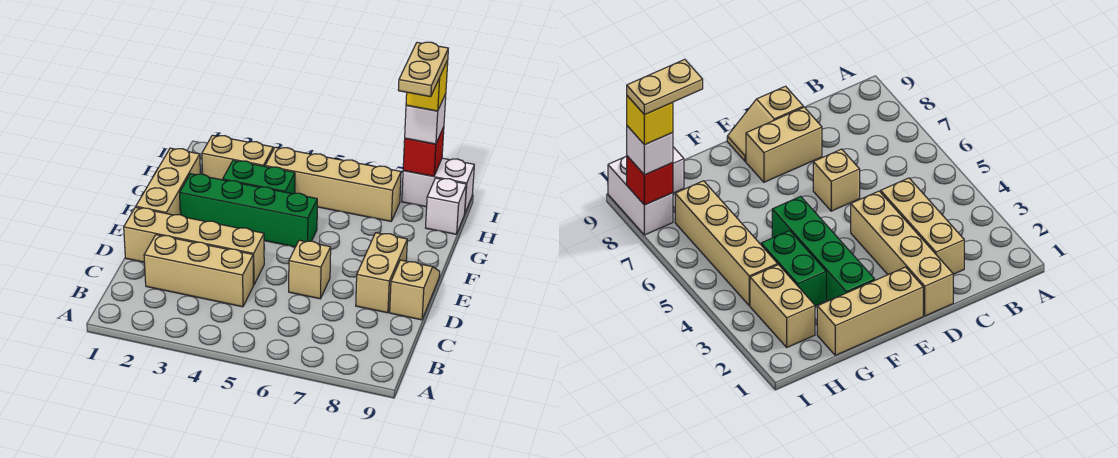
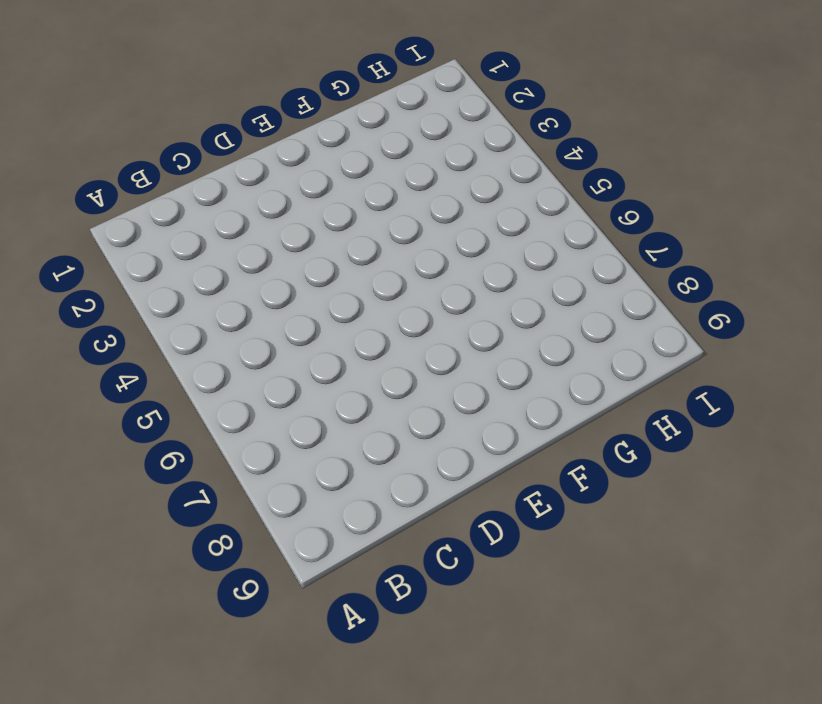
none -> tan brick C2:C4 level 1
none -> tan brick D1:D4 level 1
none -> tan brick D6 level 1

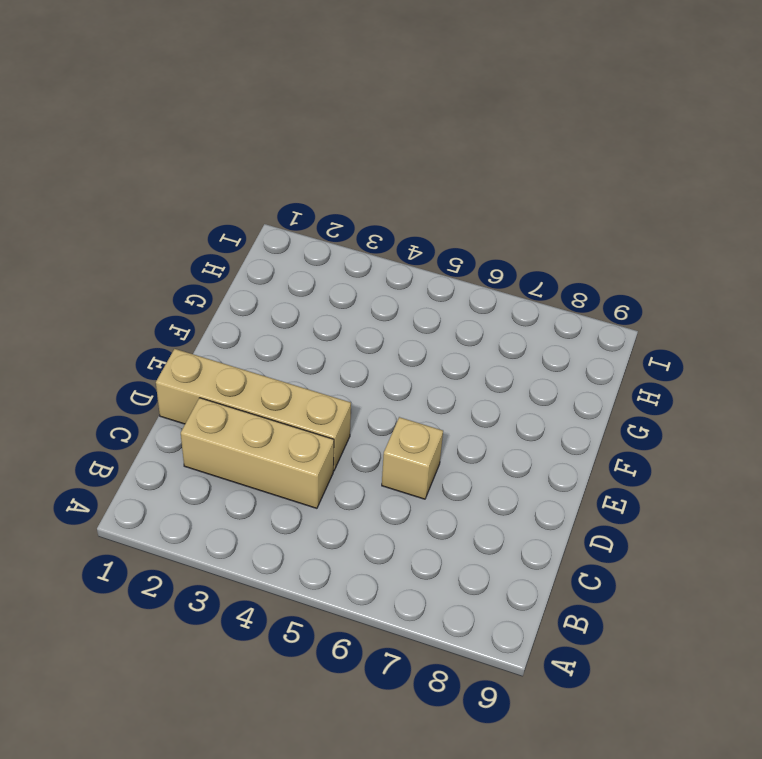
none -> tan brick D8:E8 level 1
none -> tan slope D9:E9 level 1 top D
none -> tan brick E1:G1 level 1

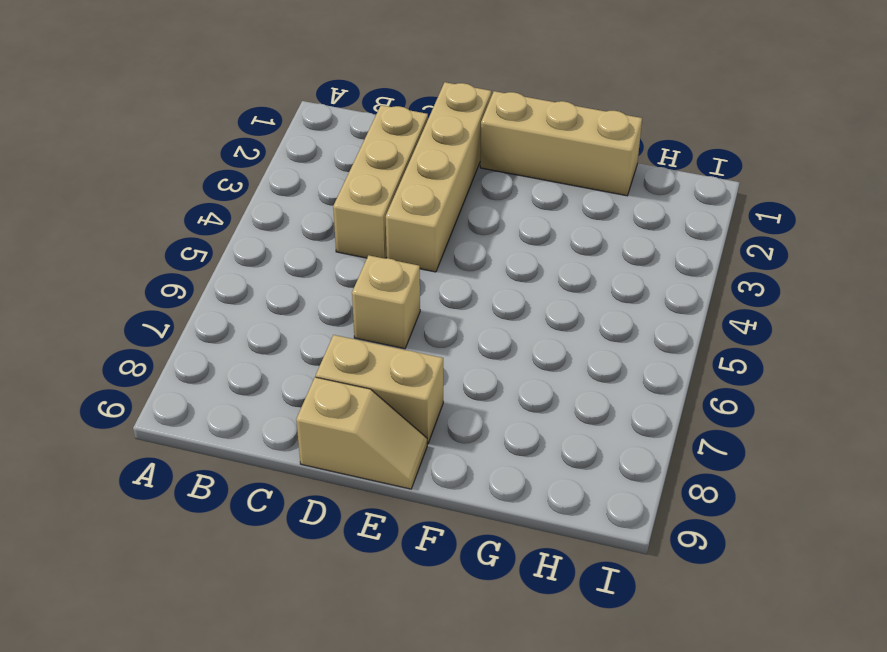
none -> green brick F2:F5 level 1
none -> green brick G3:G4 level 1
none -> tan brick H2:H3 level 1

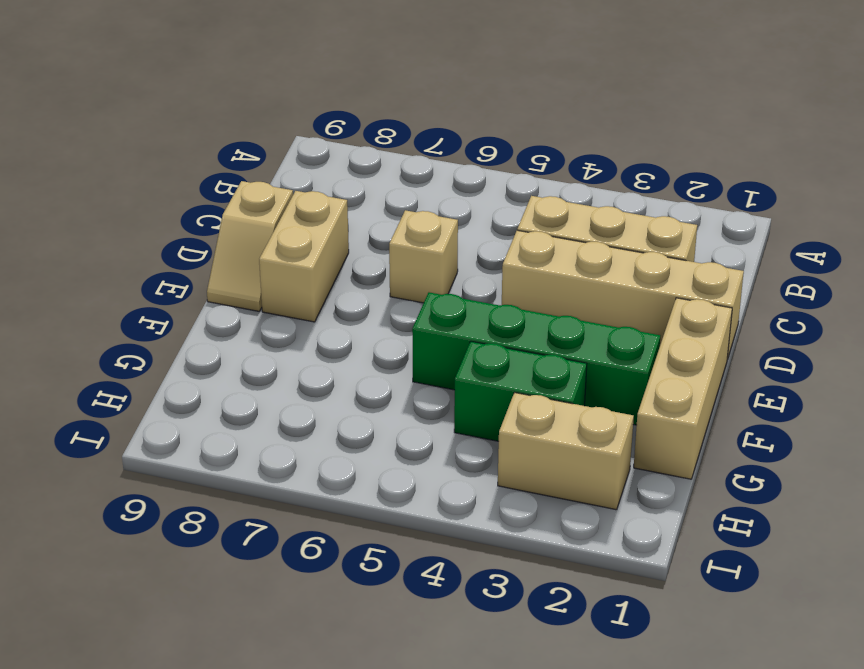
none -> tan brick H4:H7 level 1
none -> white brick H9 level 1
none -> white brick I8:I9 level 1

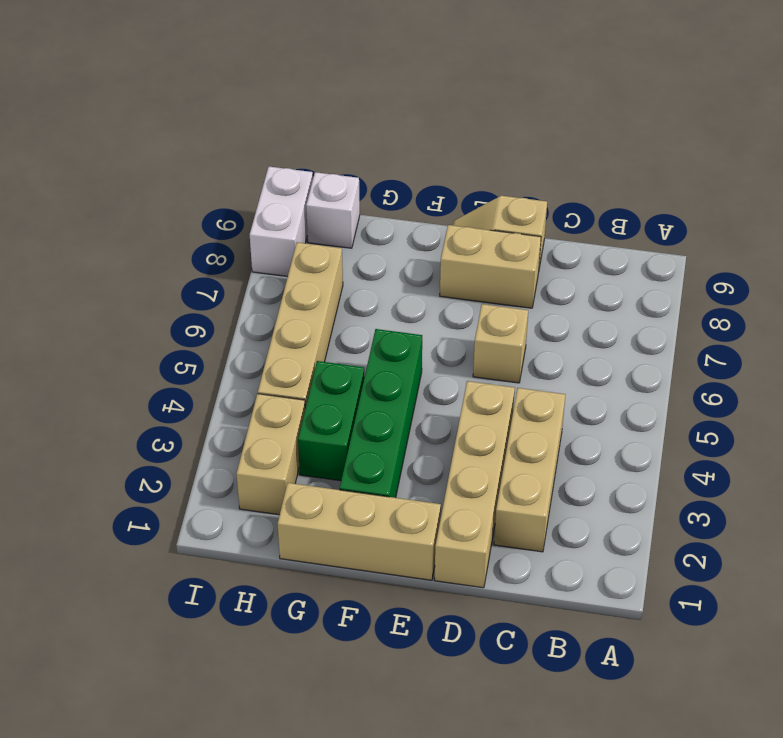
none -> red brick I8 level 2
none -> white brick I8 level 3
none -> yellow brick I8 level 4

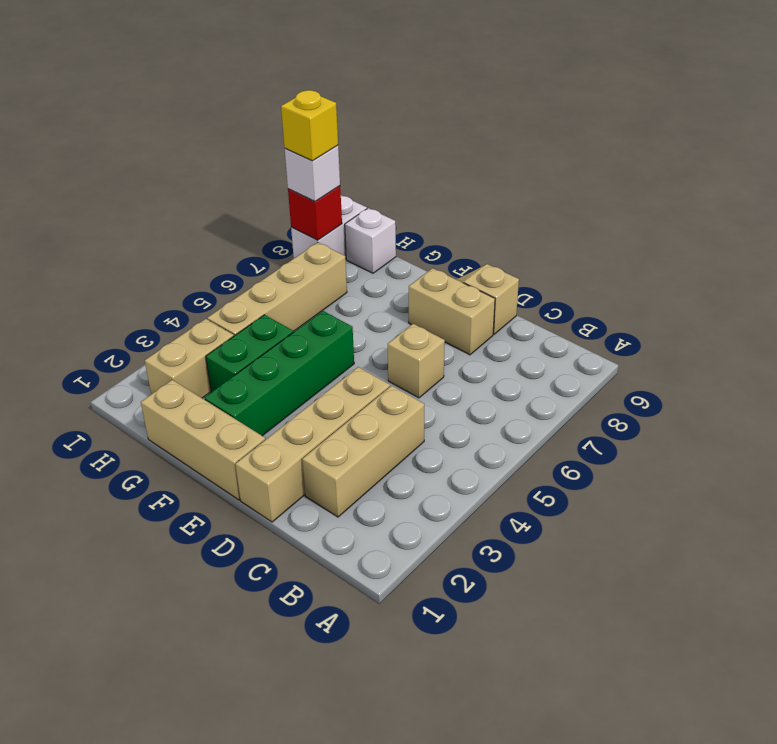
none -> tan plate H8:I8 level 5

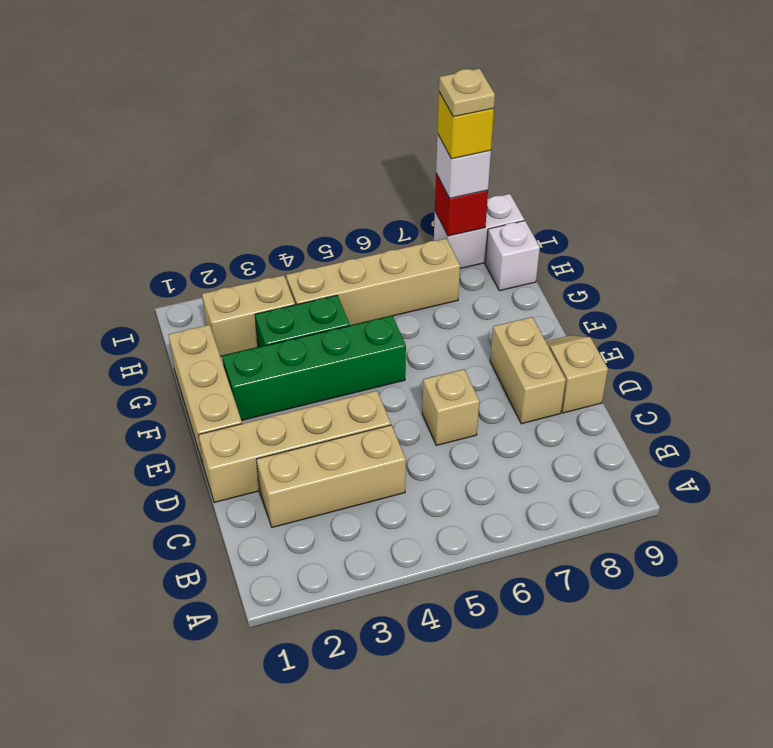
tan plate I8 level 5 -> tan plate H8:I8 level 5

